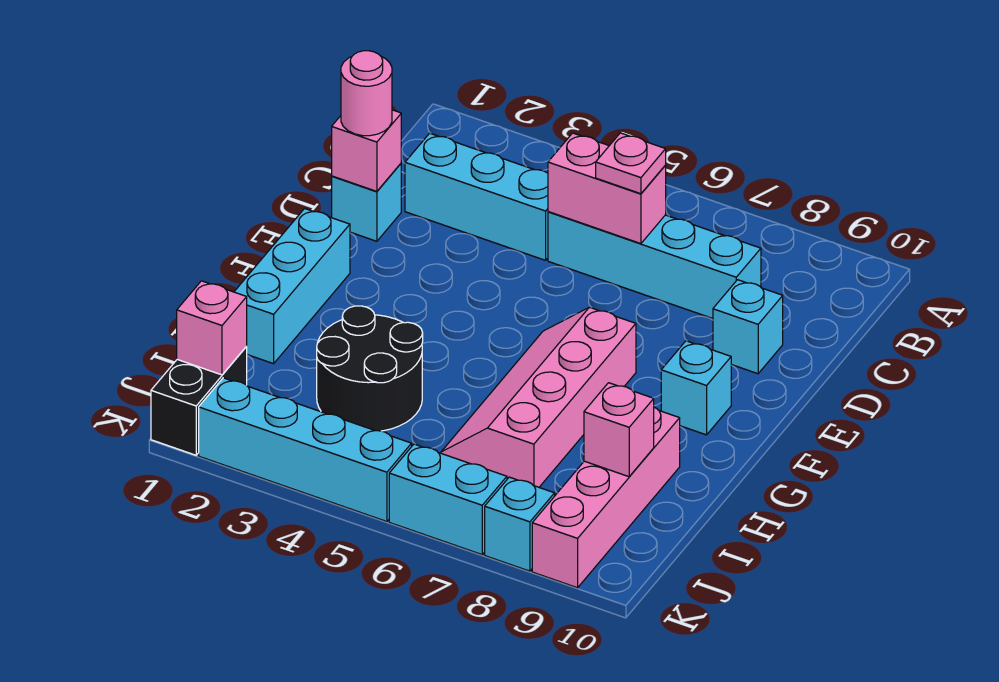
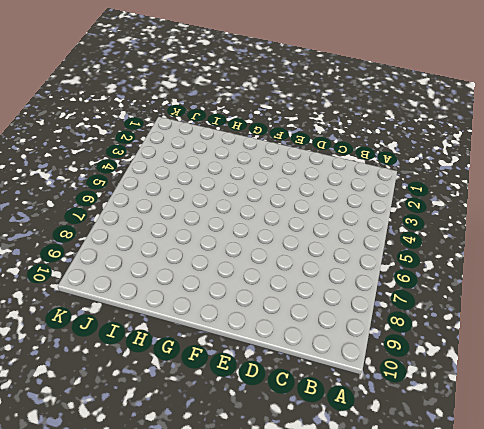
none -> cyan brick C2:C4 level 1
none -> cyan brick C5:C8 level 1
none -> cyan brick D1 level 1

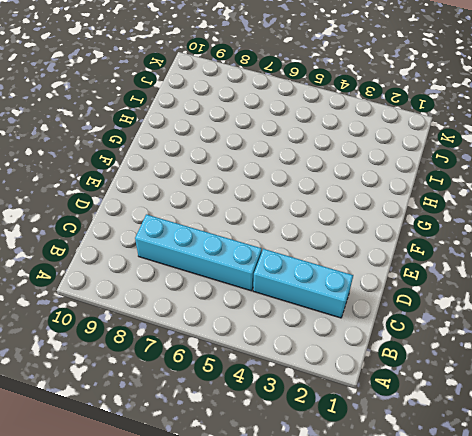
none -> cyan brick D1 level 1
none -> cyan brick D9 level 1
none -> cyan brick F1:H1 level 1

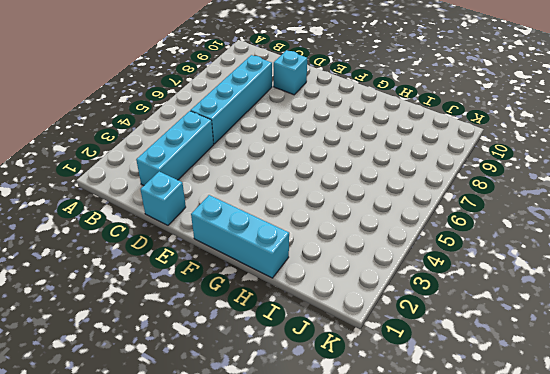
none -> pink slope F6:I7 level 1 top 7
none -> cyan brick F9 level 1
none -> black round brick H3:I4 level 1

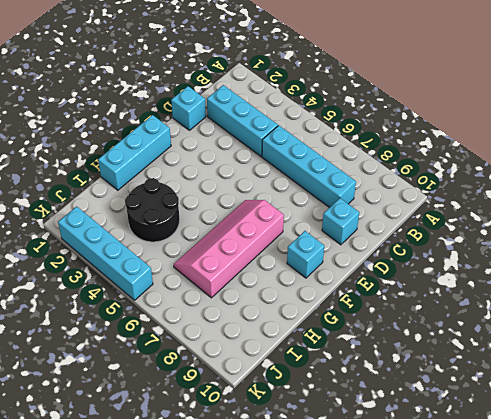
none -> pink brick H9:K9 level 1
none -> black brick J1:K1 level 1
none -> cyan brick K6:K7 level 1

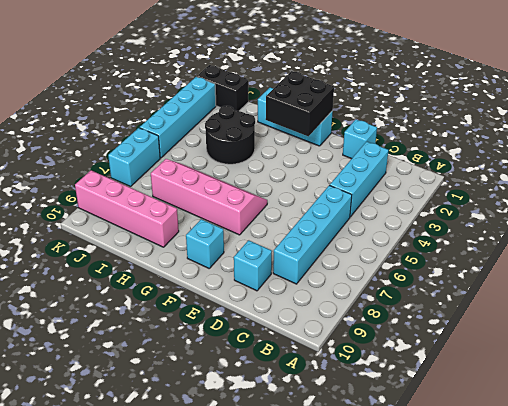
black brick F1:G2 level 2 -> none
none -> cyan brick K8 level 1
none -> pink brick C5:C6 level 2
none -> pink brick D1 level 2

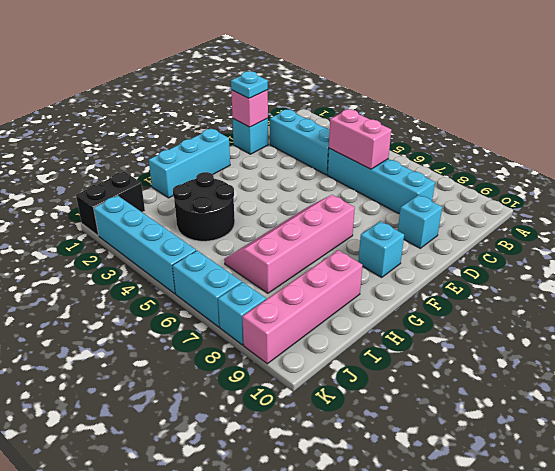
cyan plate D1 level 3 -> pink round brick D1 level 3
none -> pink brick I9 level 2
none -> pink brick J1 level 2
none -> pink plate C6 level 3

